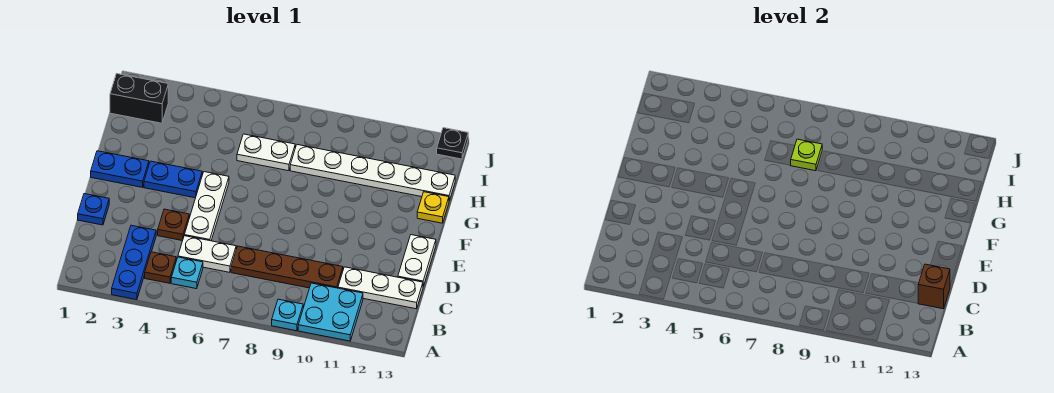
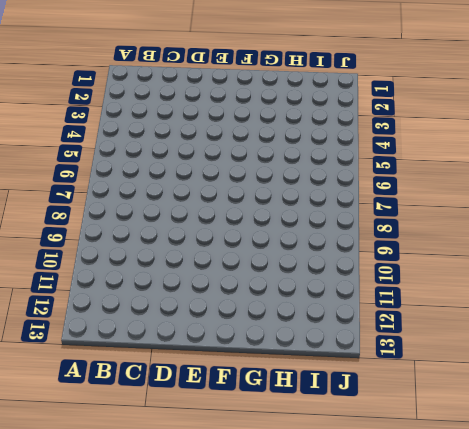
none -> blue plate A3:C3 level 1
none -> cyan plate A9 level 1
none -> cyan plate A10:B11 level 1

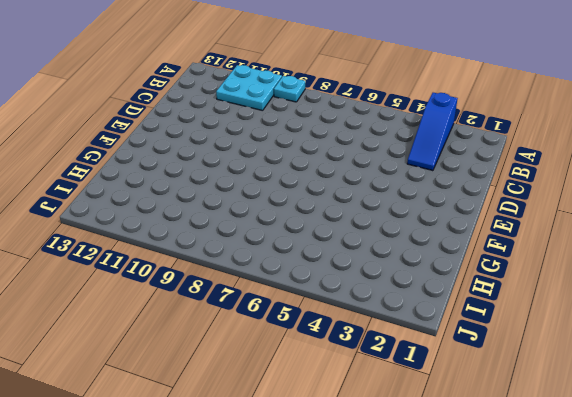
blue slope A3:C3 level 1 top A -> blue plate A3:C3 level 1
none -> brown plate B4 level 1
none -> cyan plate B5 level 1
none -> white plate C5:C6 level 1

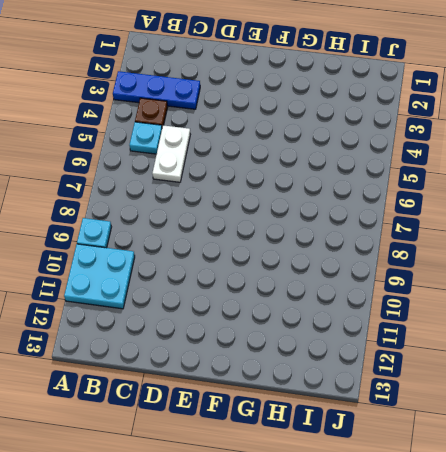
none -> brown plate C7:C10 level 1
none -> white plate C11:C13 level 1
none -> blue plate D1 level 1

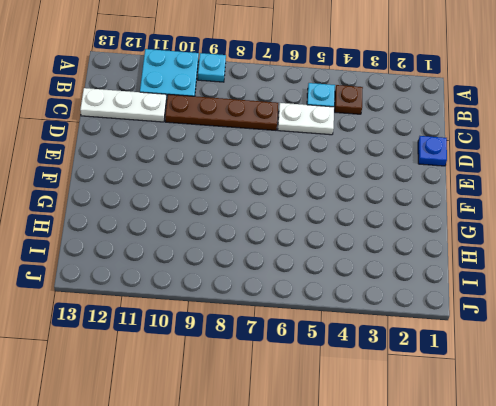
none -> blue plate A3:C3 level 1
none -> brown plate D4 level 1
none -> white plate D5:F5 level 1

